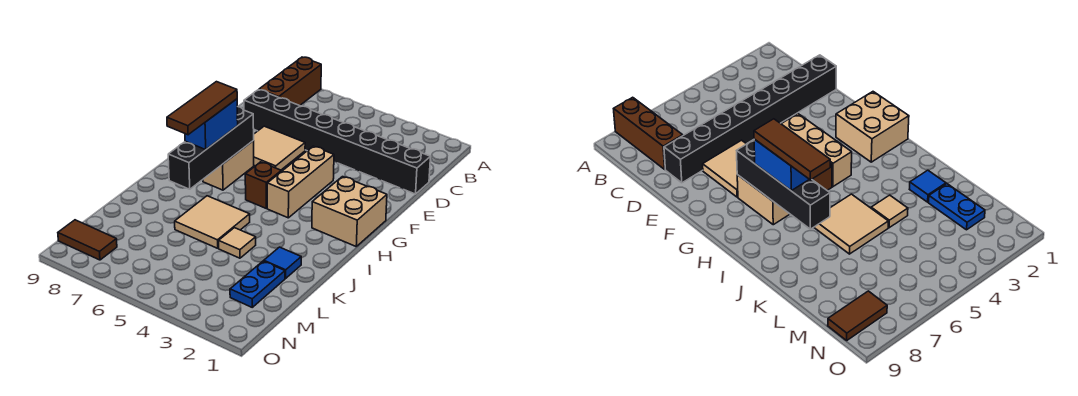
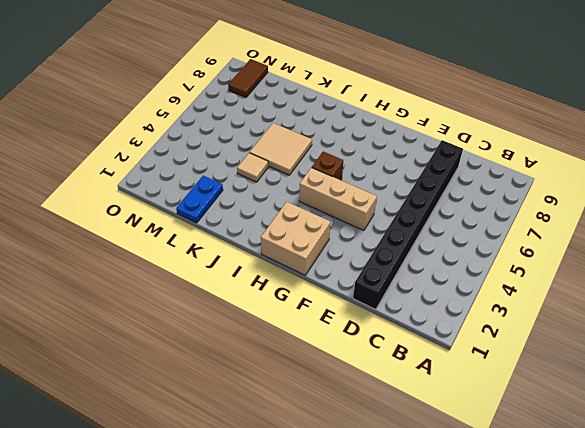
blue plate L1:L2 level 1 -> blue plate L2:M2 level 1
none -> brown brick A8:C8 level 1
none -> tan tile E6:F7 level 1
none -> tan brick G7:H7 level 1

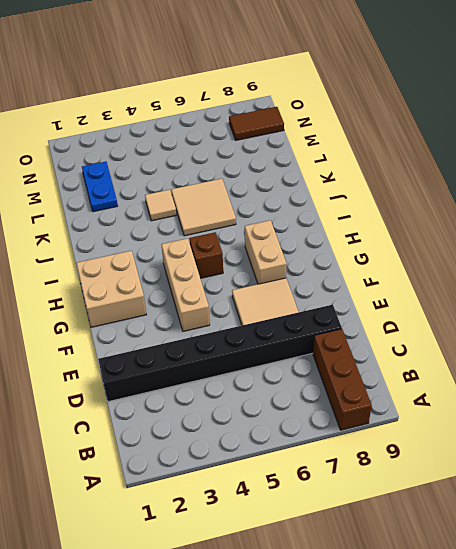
none -> blue tile K2 level 1
none -> black brick G7:J7 level 2
none -> blue brick H7:I7 level 3

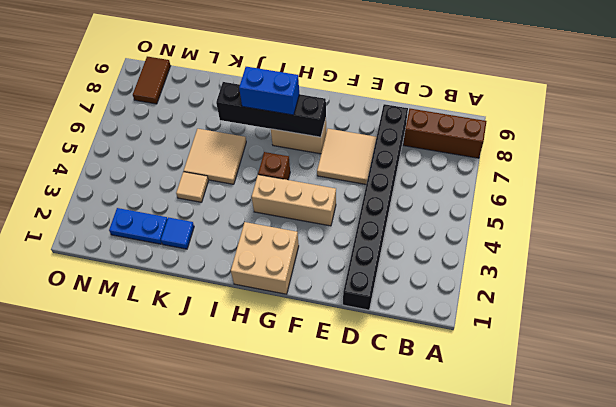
none -> brown tile H7:J7 level 4

